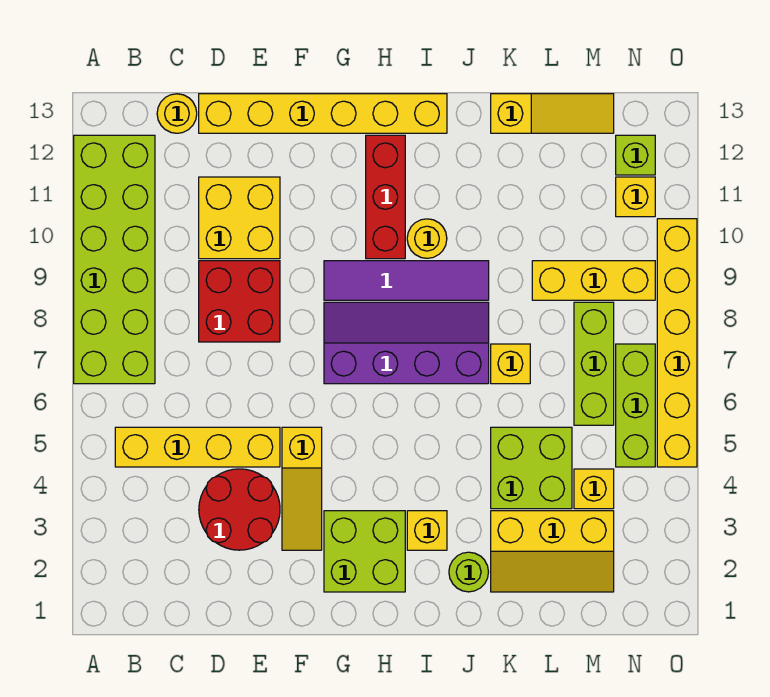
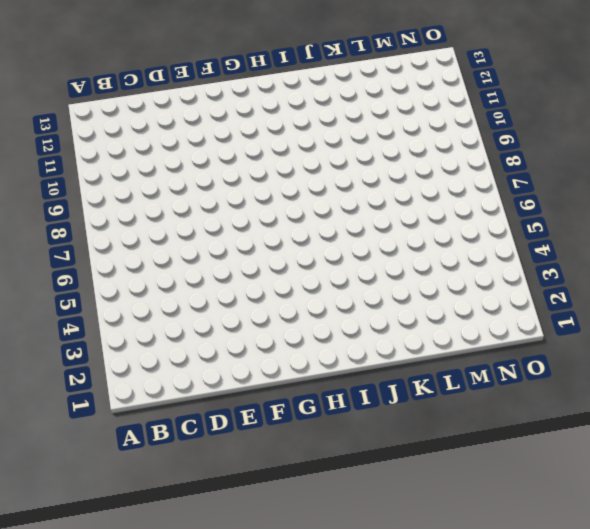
none -> lime brick A7:B12 level 1
none -> yellow brick B5:E5 level 1
none -> yellow round brick C13 level 1

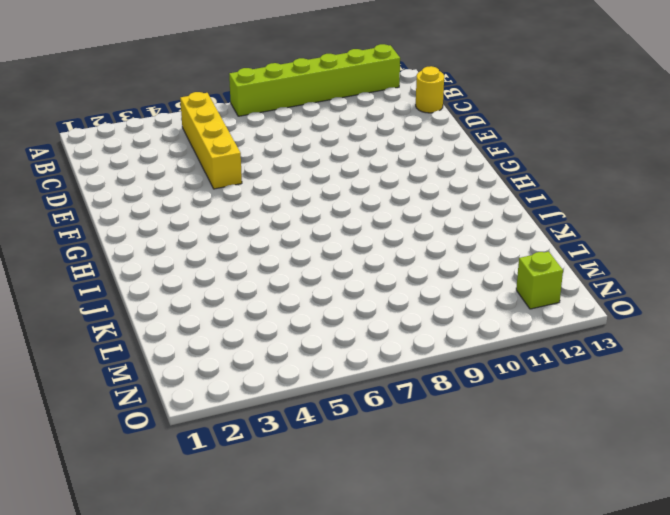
lime brick A7:A12 level 1 -> lime brick A7:B12 level 1
none -> red round brick D3:E4 level 1
none -> red brick D8:E9 level 1
none -> yellow brick D10:E11 level 1

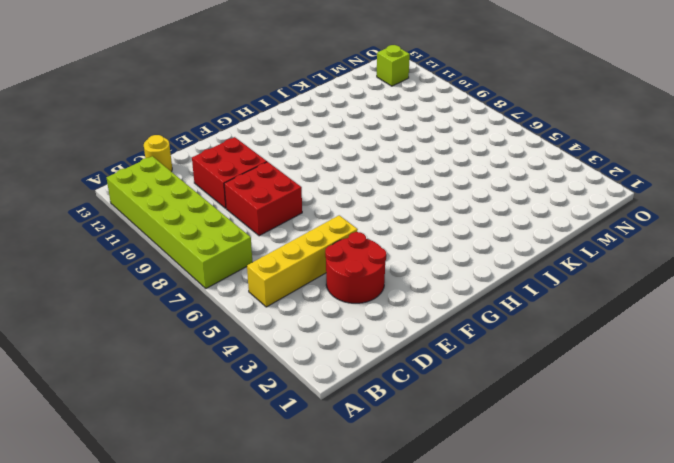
red brick D10:E11 level 1 -> yellow brick D10:E11 level 1
none -> yellow brick D13:I13 level 1
none -> yellow slope F3:F5 level 1 top 5
none -> lime brick G2:H3 level 1

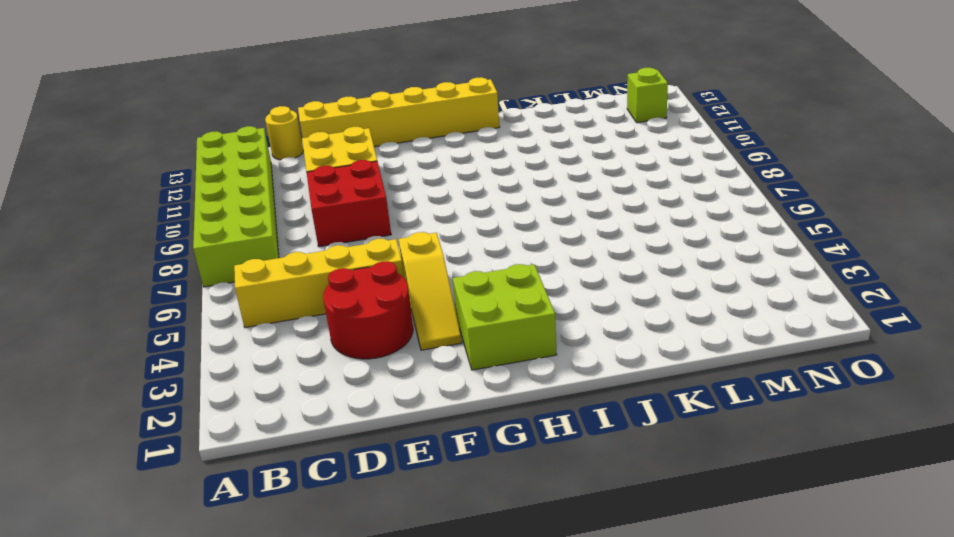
none -> purple slope G7:J8 level 1 top 7
none -> purple tile G9:J9 level 1
none -> red brick H10:H12 level 1

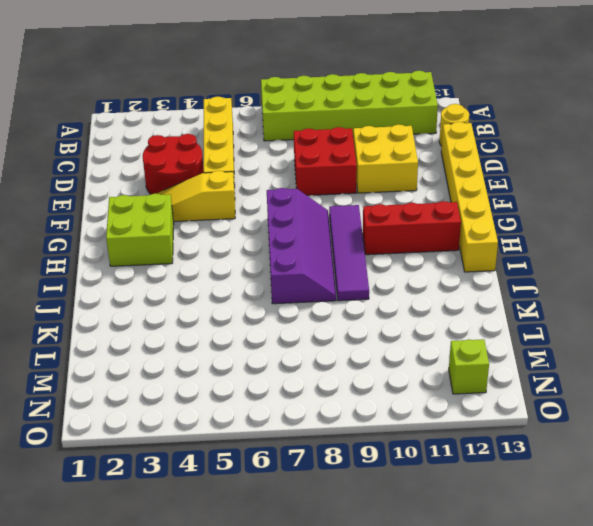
none -> yellow brick I3 level 1
none -> yellow round brick I10 level 1
none -> lime round brick J2 level 1

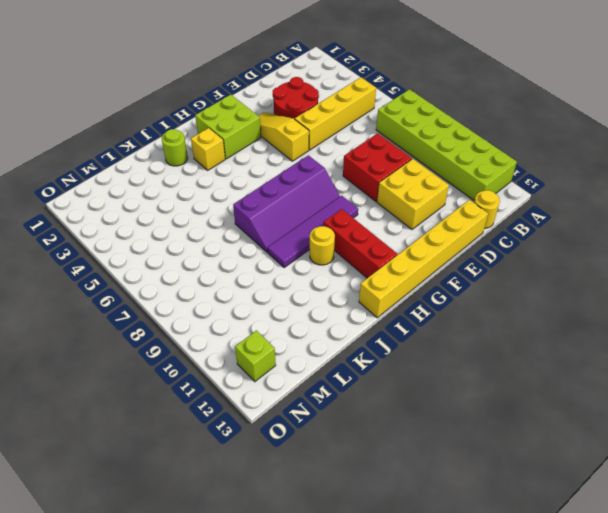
none -> yellow slope K2:M3 level 1 top 3
none -> lime brick K4:L5 level 1
none -> yellow brick K7 level 1

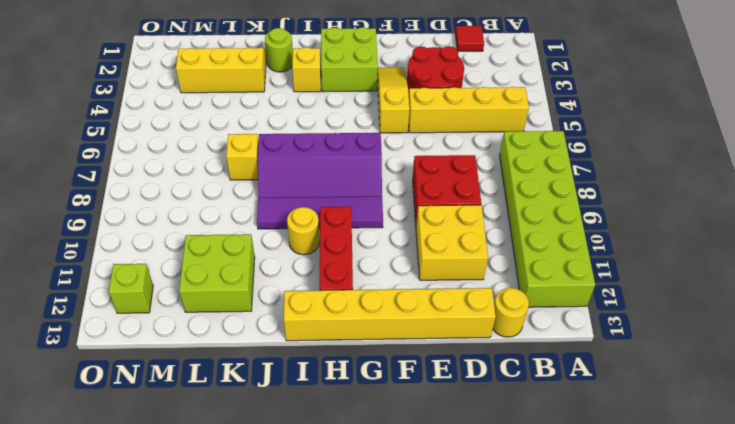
red tile C1 level 1 -> none
lime brick K11:L12 level 1 -> lime brick K4:L5 level 1
none -> yellow slope K13:M13 level 1 top K
none -> yellow brick L9:N9 level 1
none -> yellow brick M4 level 1

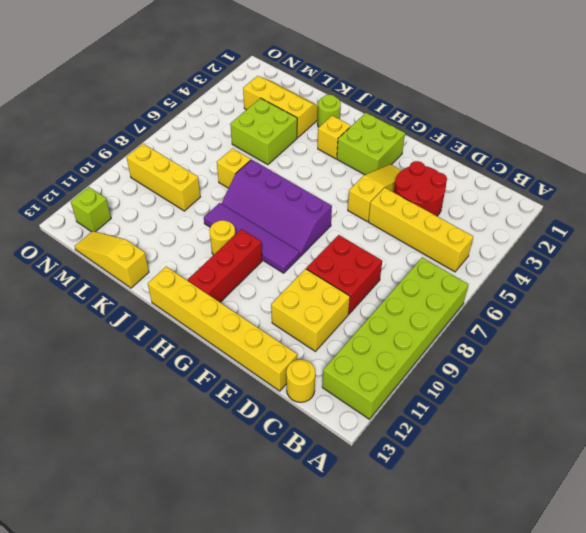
none -> yellow brick M4 level 1
none -> lime brick M6:M8 level 1
none -> lime brick N5:N7 level 1

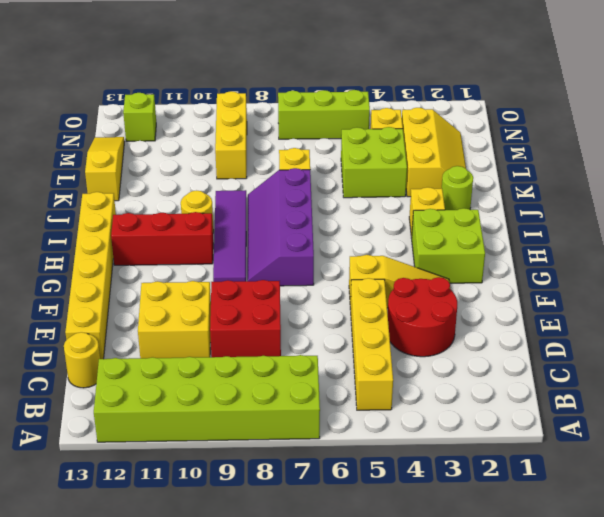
none -> lime brick M6:M8 level 1
none -> yellow brick N11 level 1
none -> yellow brick O5:O10 level 1

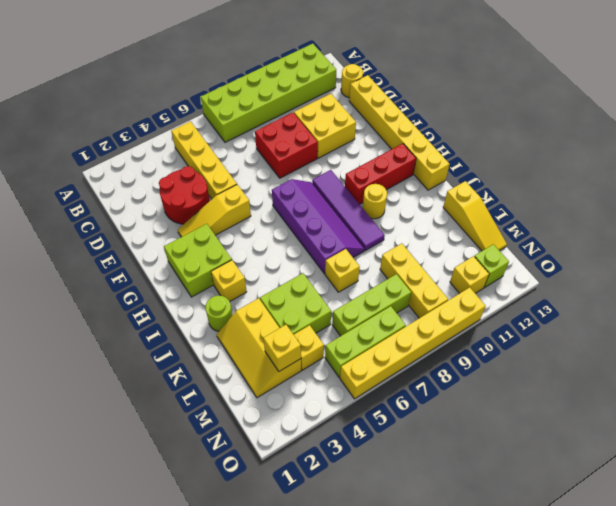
yellow brick M3 level 2 -> none

